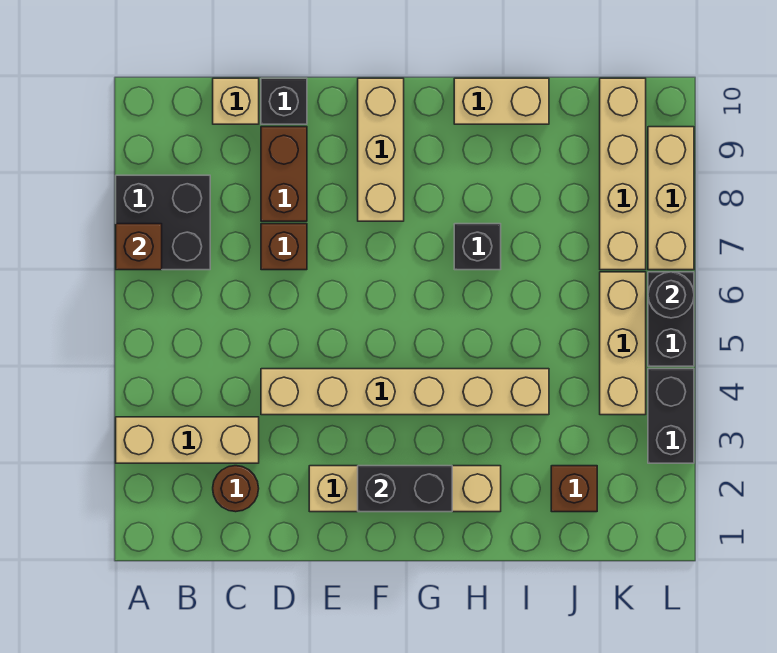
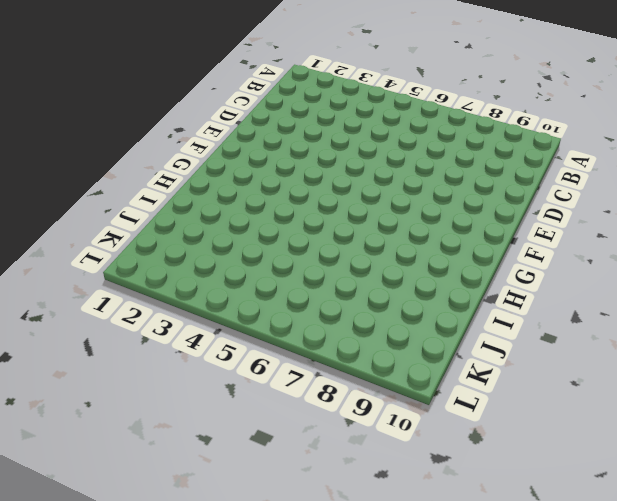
none -> tan brick A3:C3 level 1
none -> black brick A7:B8 level 1
none -> brown round brick C2 level 1

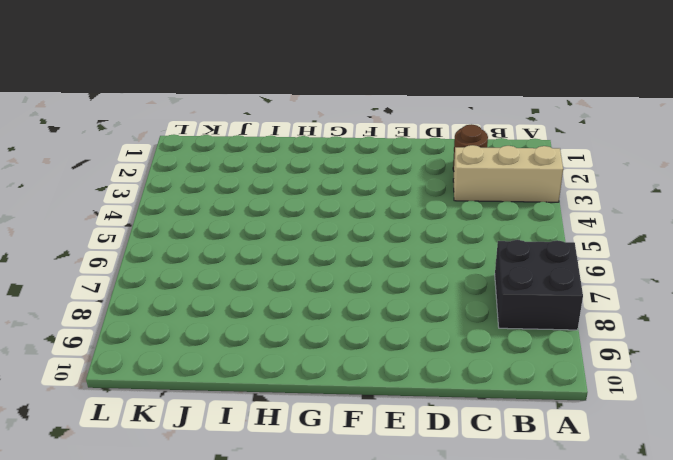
none -> tan brick C10 level 1
none -> tan brick D4:I4 level 1
none -> brown brick D7 level 1

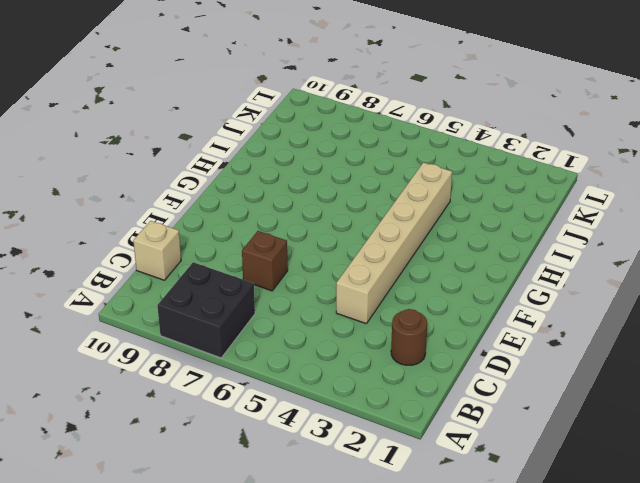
none -> tan brick A3:C3 level 1
none -> brown brick D8:D9 level 1
none -> black brick D10 level 1

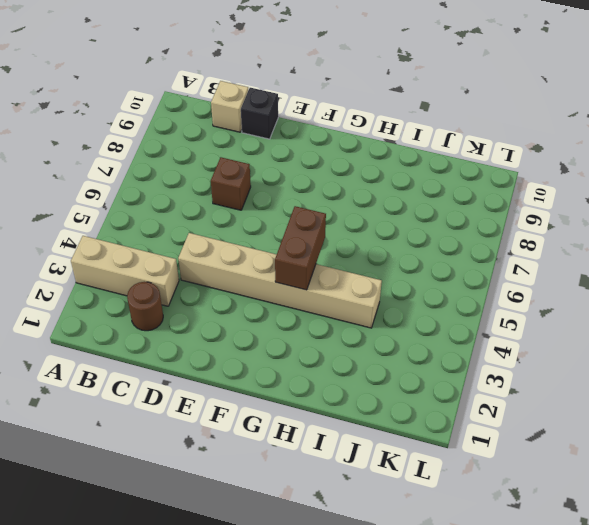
brown brick G4:G5 level 2 -> brown brick D8:D9 level 1
none -> black brick A7:B8 level 1
none -> tan brick E2:H2 level 1
none -> tan brick F8:F10 level 1

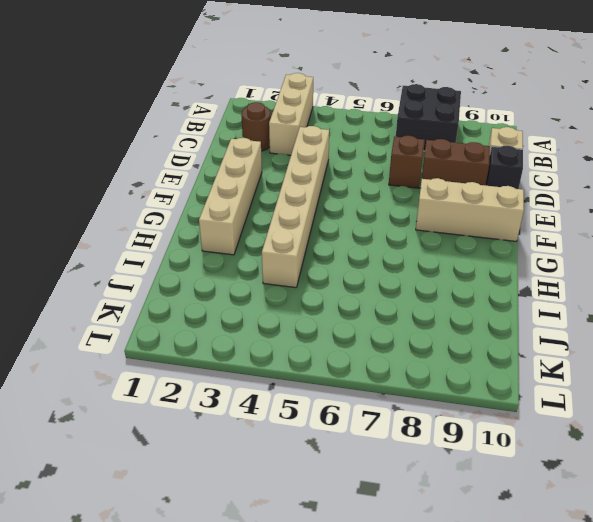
none -> black brick H7 level 1
none -> tan brick H10:I10 level 1
none -> brown brick J2 level 1

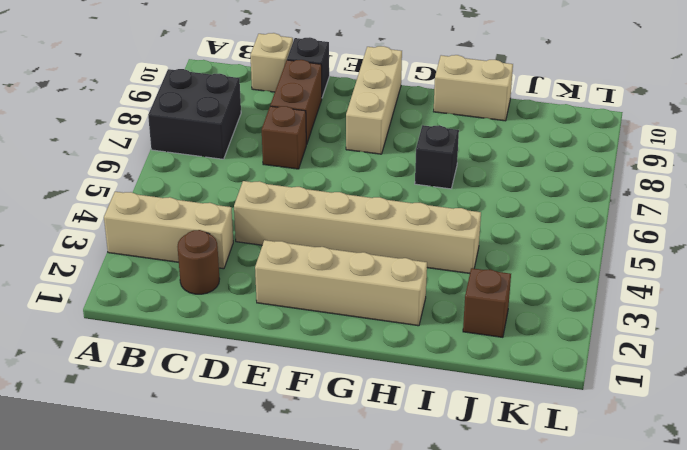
none -> tan brick K4:K6 level 1
none -> tan brick K7:K10 level 1
none -> black brick L3:L4 level 1

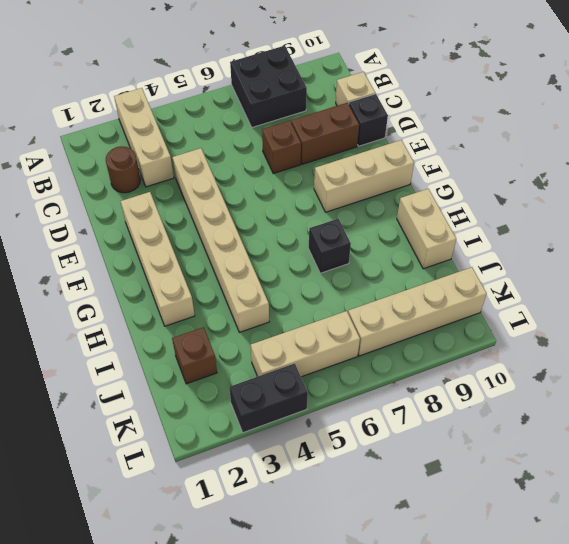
none -> black brick L5:L6 level 1
none -> tan brick L7:L9 level 1
none -> brown brick A7 level 2

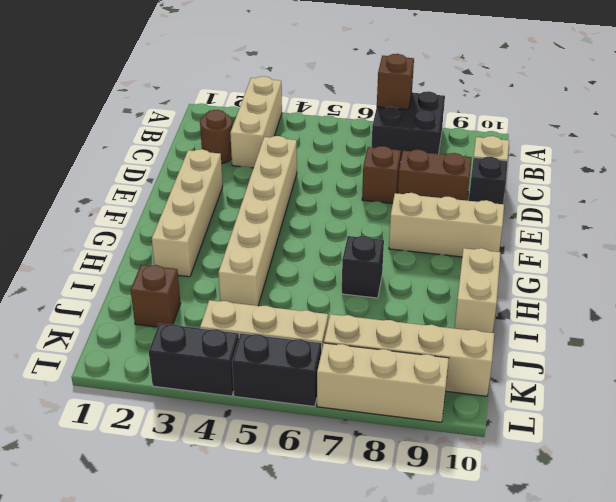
none -> black brick F2:G2 level 2
none -> black round brick L6 level 2

